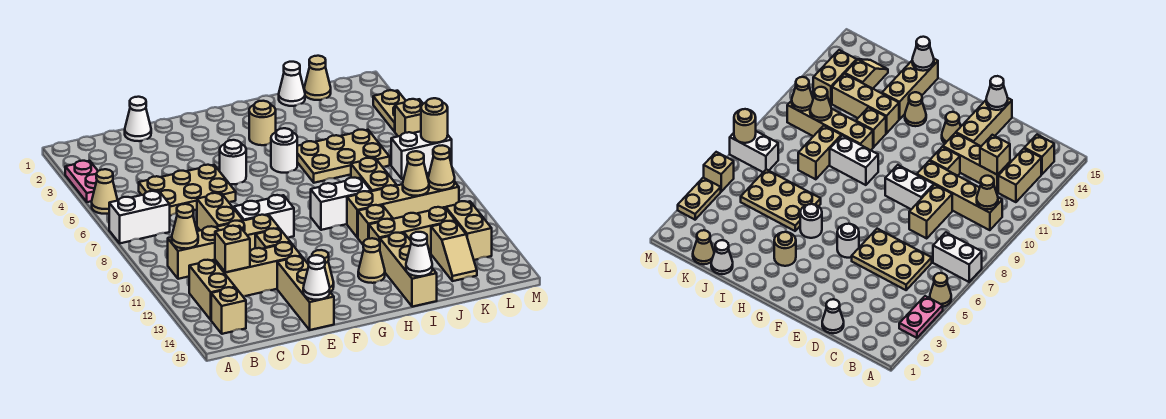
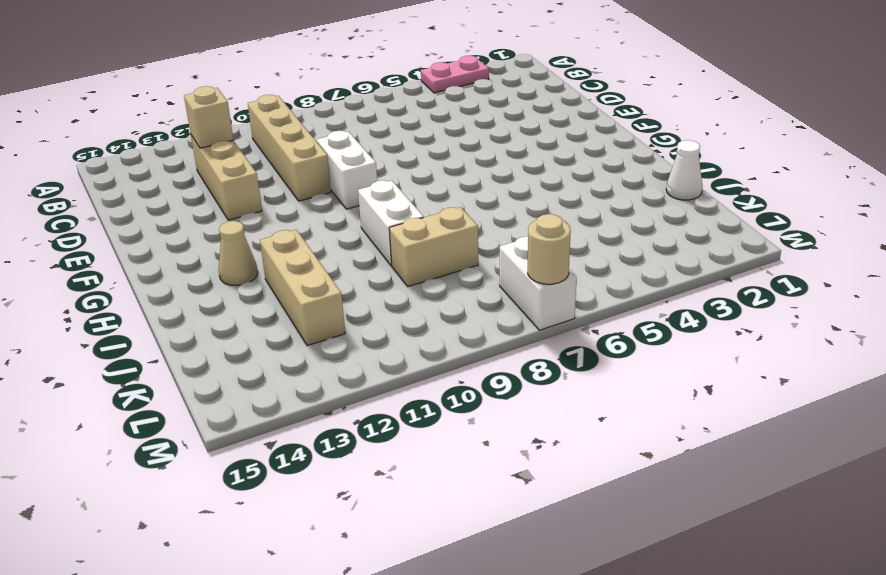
none -> tan cone A5 level 1
none -> white brick A7:B7 level 1
none -> tan brick B12:B13 level 1
none -> tan brick B14 level 1

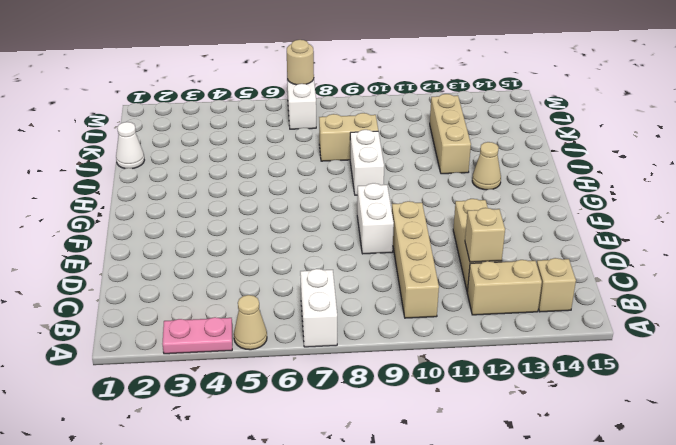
none -> tan plate C5:E6 level 1
none -> white cone D1 level 1
none -> tan brick D8:D9 level 1
none -> tan brick E11 level 1

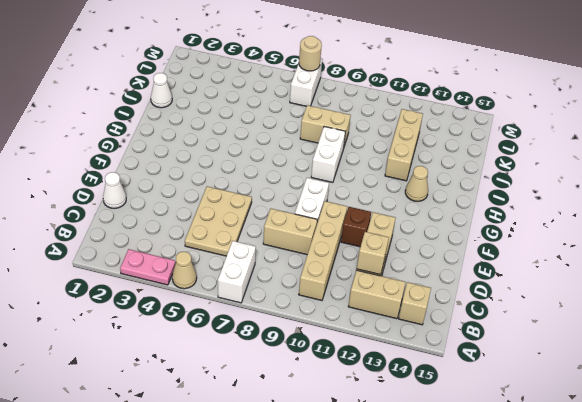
brown brick E11 level 1 -> tan brick E11 level 1
none -> tan brick E13:E15 level 1
none -> white round brick F5 level 1
none -> tan cone F13 level 1
none -> tan round brick H3 level 1

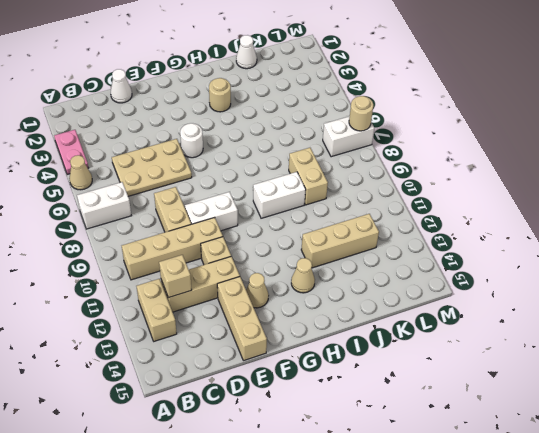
none -> tan brick B14 level 1
none -> white round brick H5 level 1
none -> tan plate I5:K6 level 1
none -> tan brick I10:L10 level 1

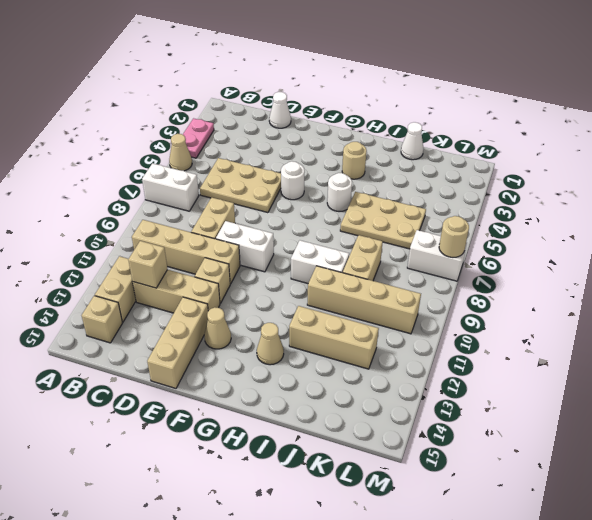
none -> tan brick I11 level 1
none -> tan brick I13:I15 level 1
none -> tan cone K1 level 1
none -> tan slope K13:K14 level 1 top 13

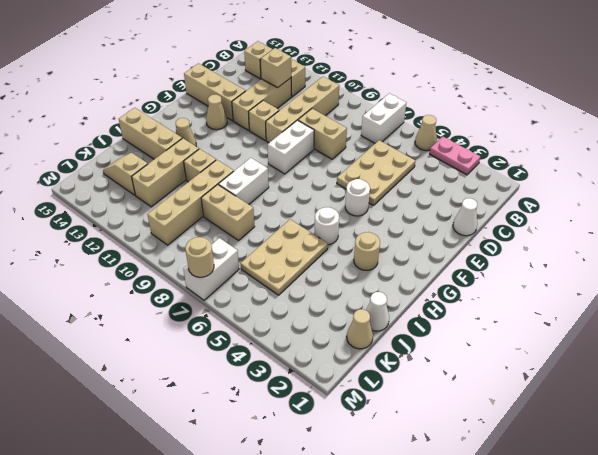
none -> tan brick L12:L13 level 1
none -> tan plate M3:M4 level 1
none -> tan brick M5 level 1
none -> tan cone B10 level 2

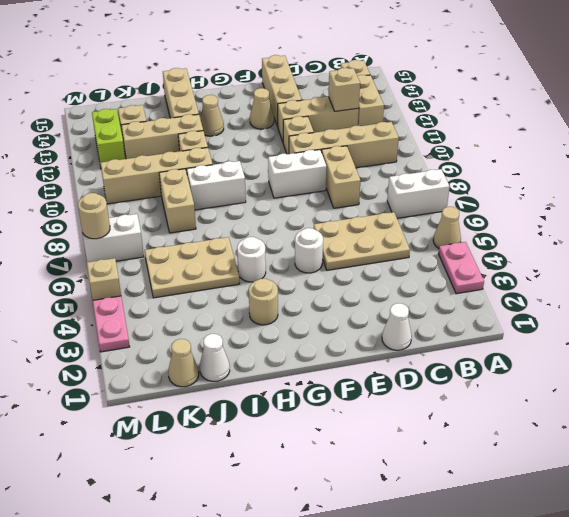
lime brick L12:L13 level 1 -> tan brick L12:L13 level 1
pink plate M3:M4 level 1 -> tan plate M3:M4 level 1
none -> tan cone B10 level 2
none -> white cone E15 level 2
none -> white cone I15 level 2
none -> tan cone K10 level 2

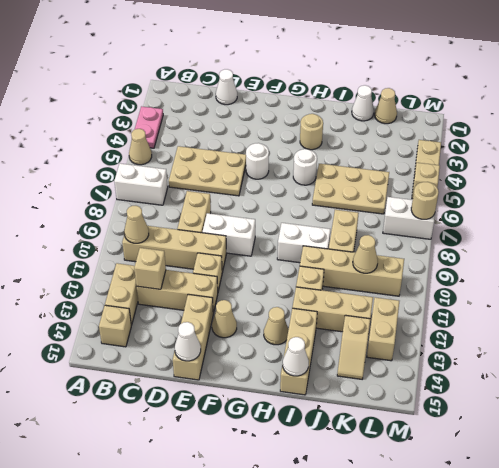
none -> tan cone L10 level 2

